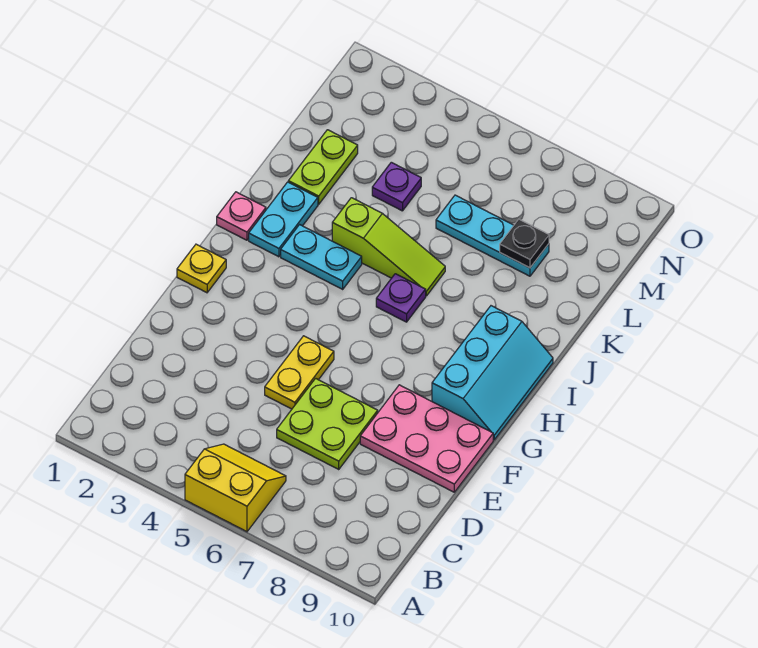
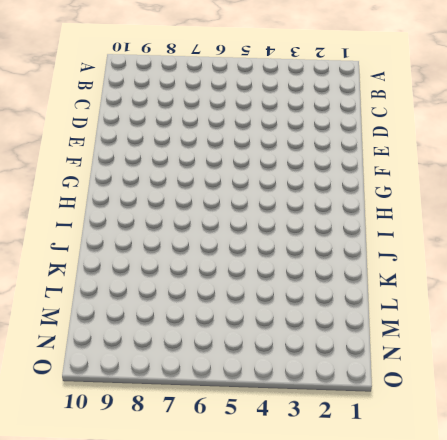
none -> yellow slope A5:B6 level 1 top A
none -> lime plate D6:E7 level 1
none -> yellow plate E5:F5 level 1

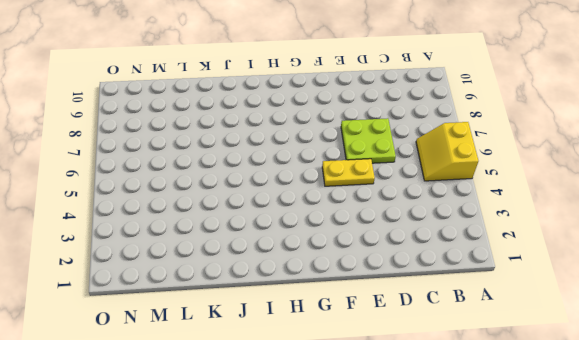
none -> pink plate E8:F10 level 1
none -> yellow plate G1 level 1
none -> cyan slope G9:I10 level 1 top 9

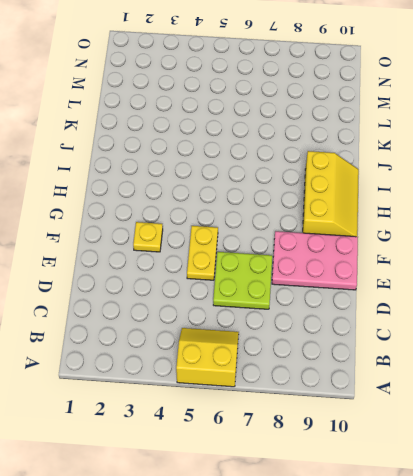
yellow plate F3 level 1 -> yellow plate G1 level 1
yellow slope G9:I10 level 1 top 9 -> cyan slope G9:I10 level 1 top 9
none -> pink plate I1 level 1
none -> cyan plate I2:J2 level 1
none -> cyan plate I3:I4 level 1

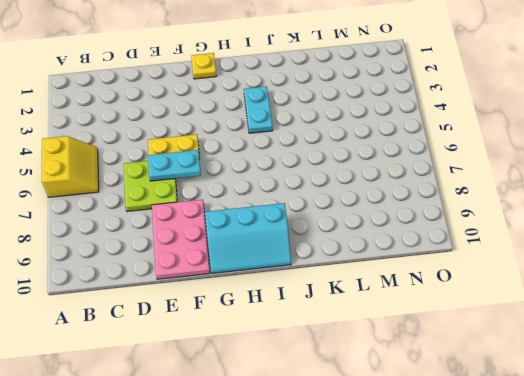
cyan plate E6:F6 level 2 -> cyan plate I2:J2 level 1
none -> pink plate I1 level 1
none -> purple plate I6 level 1
none -> lime slope J4:J6 level 1 top 4

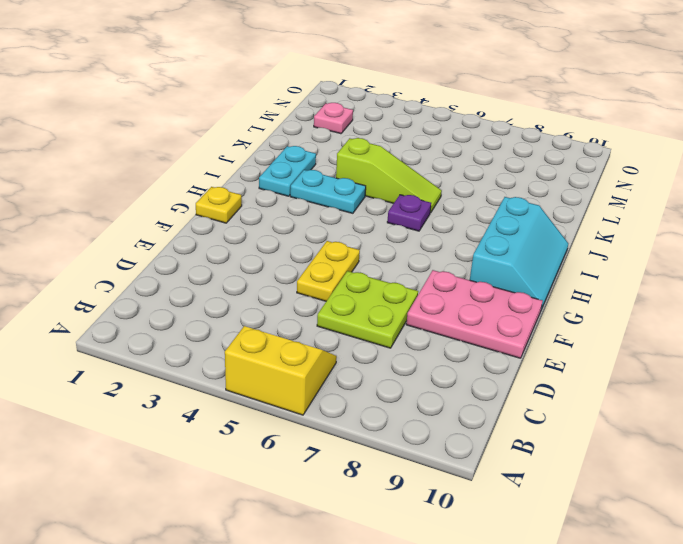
pink plate M2 level 1 -> pink plate I1 level 1
none -> lime plate K2:L2 level 1
none -> purple plate L4 level 1
none -> cyan plate L6:L8 level 1

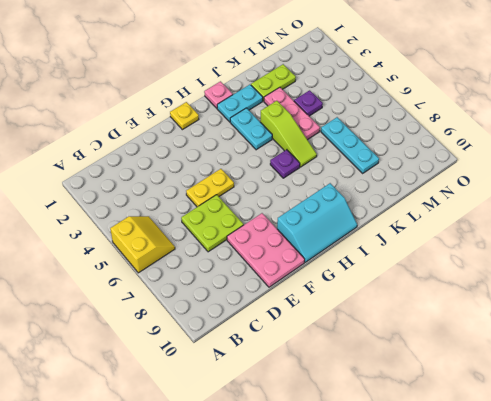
pink plate K3:K5 level 1 -> none
none -> black plate L8 level 2

